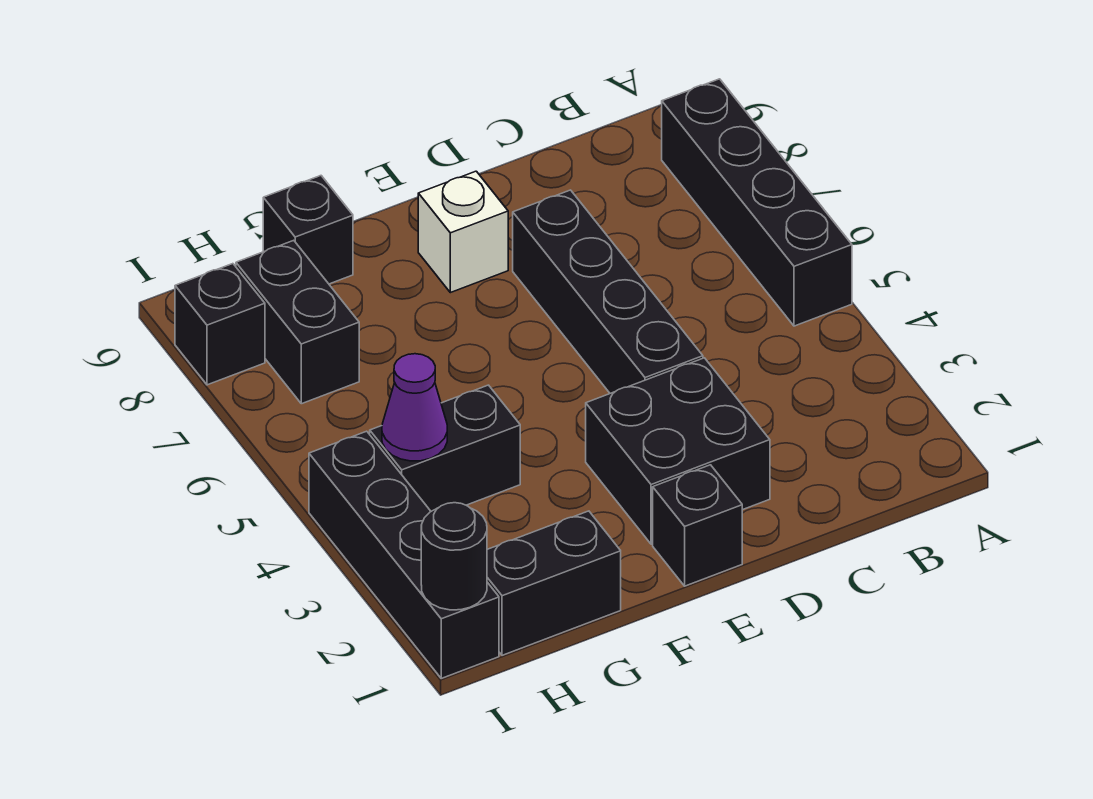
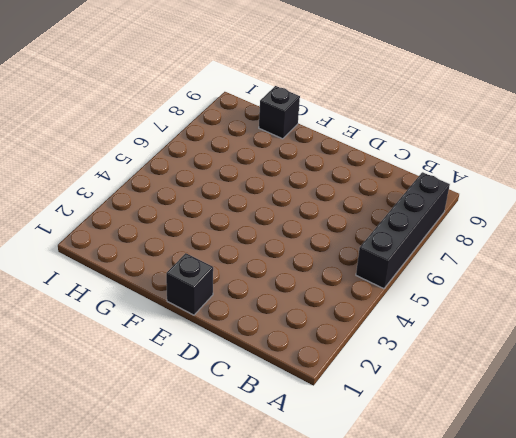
none -> black brick D2:E3 level 1
none -> black brick D4:D7 level 1
none -> white brick E8 level 1

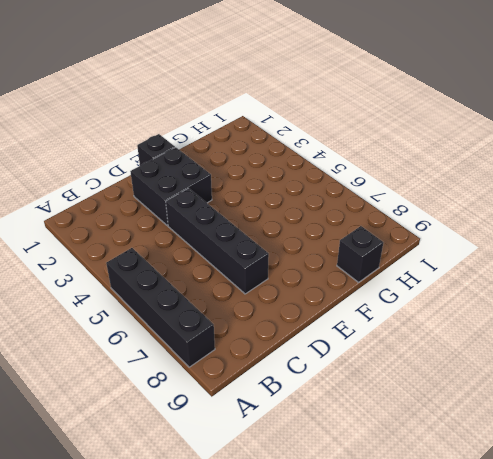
none -> white brick E8 level 1
none -> black brick G1:H1 level 1
none -> black brick G4:H4 level 1

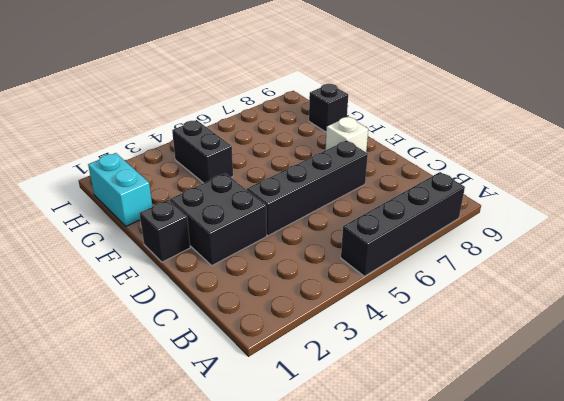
cyan brick G1:H1 level 1 -> black brick G1:H1 level 1
none -> black brick H7:H8 level 1
none -> black brick I1:I4 level 1
none -> black brick I8 level 1

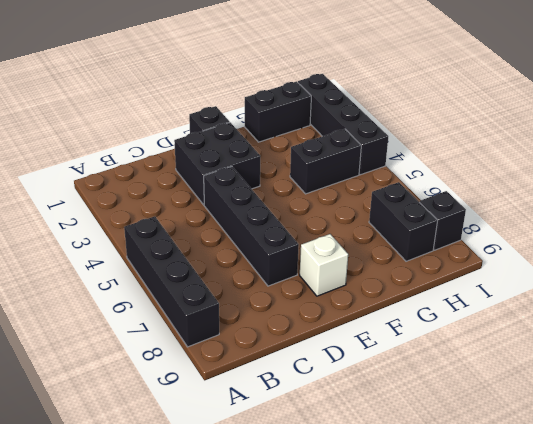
none -> black brick G9 level 1
none -> purple cone H4 level 2
none -> black round brick I1 level 2

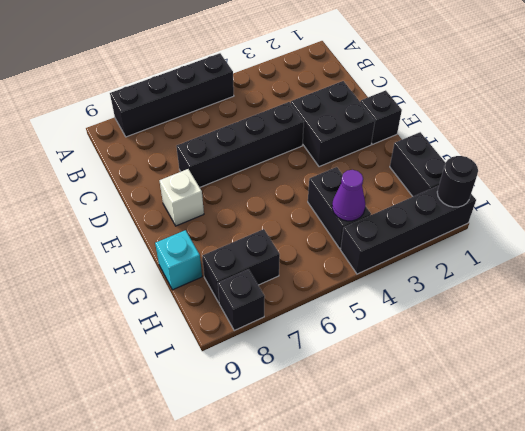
cyan brick G9 level 1 -> black brick G9 level 1

